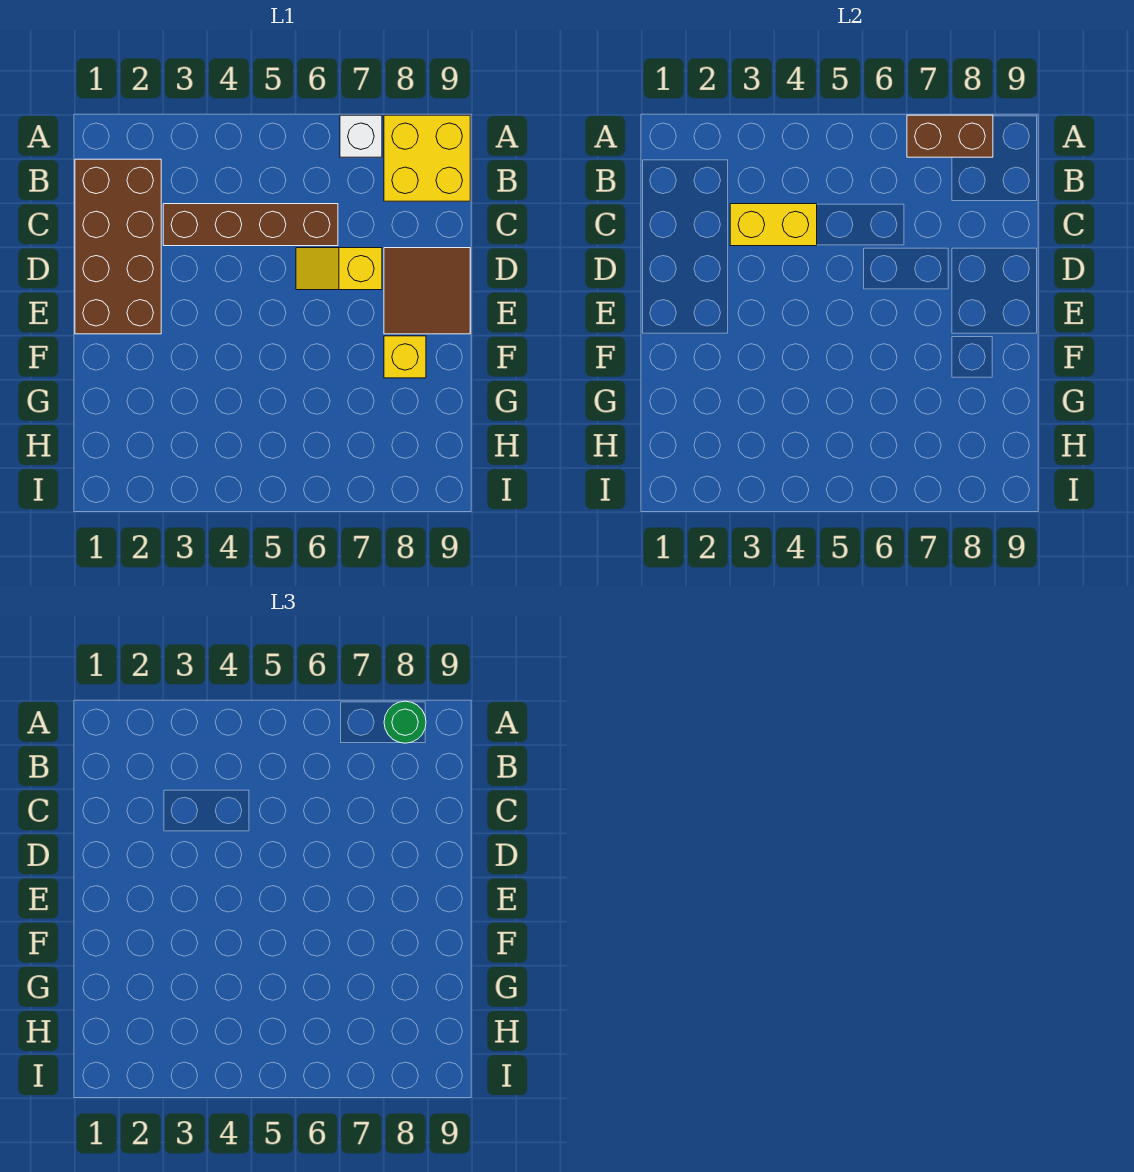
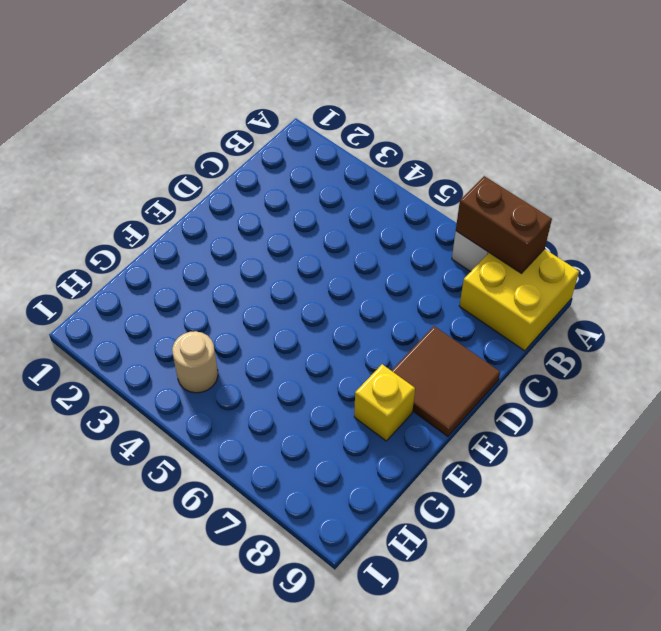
tan round brick H4 level 1 -> none
none -> brown brick B1:E2 level 1
none -> brown brick C3:C6 level 1

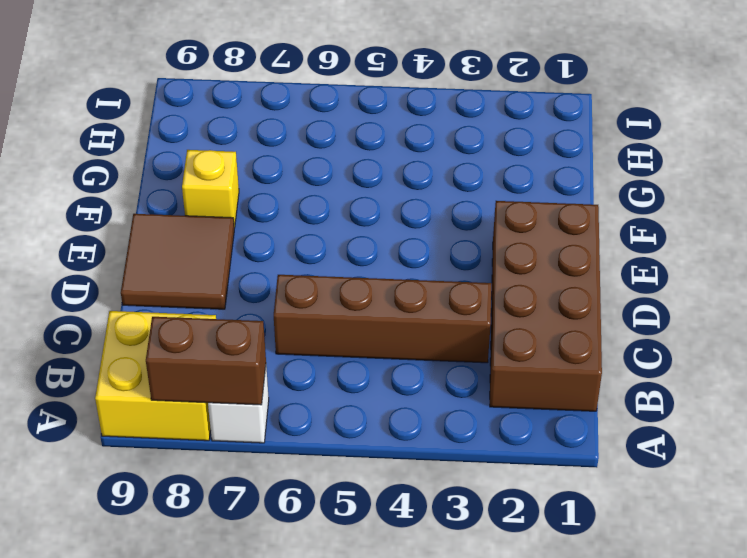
none -> yellow slope D6:D7 level 1 top 7
none -> yellow brick C3:C4 level 2

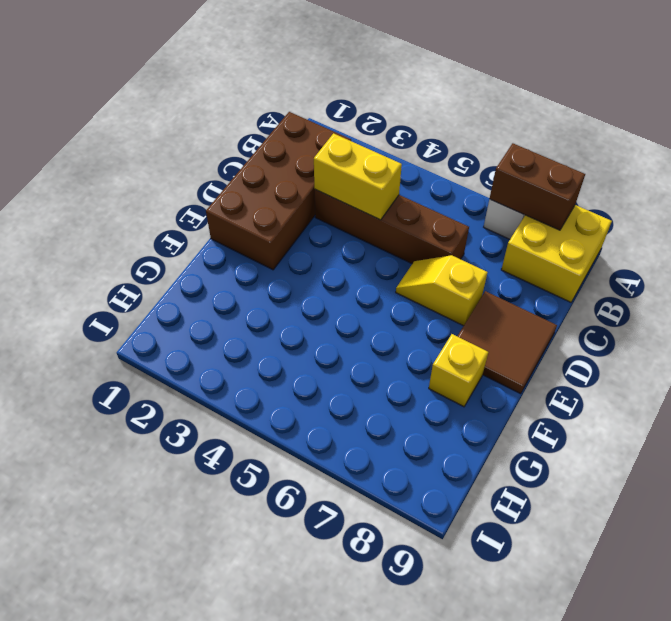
none -> green round brick A8 level 3

